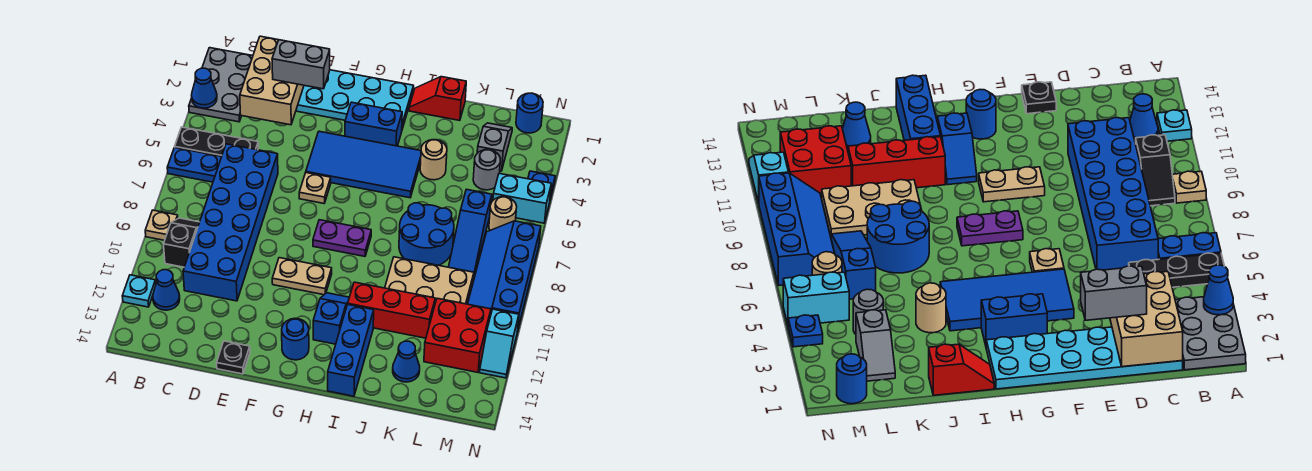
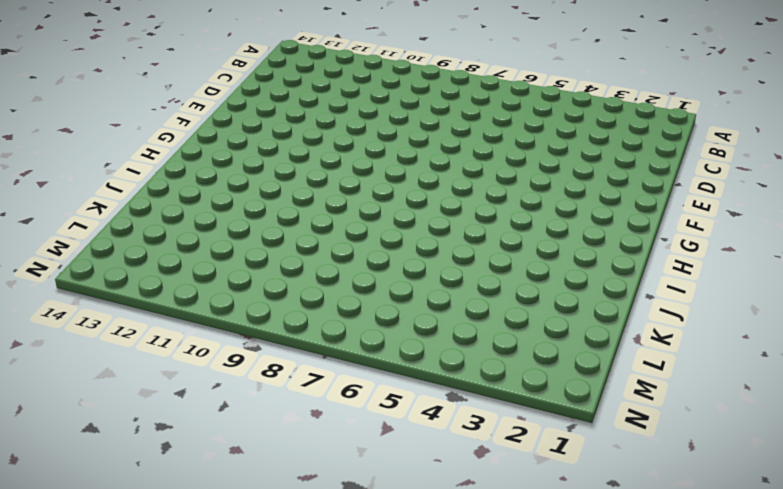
none -> grey plate A1:B3 level 1
none -> black plate A5:C5 level 1
none -> blue plate A6:B6 level 1
none -> tan plate A9 level 1

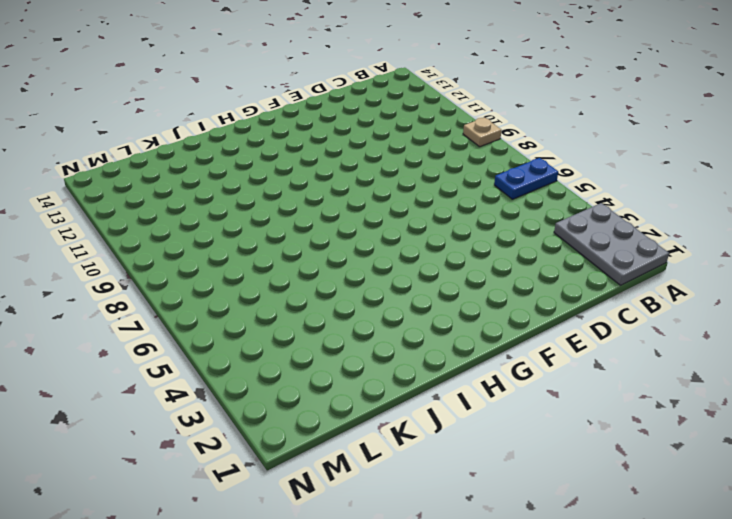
none -> black plate A5:C5 level 1
none -> cyan plate A12 level 1
none -> black slope B9:B10 level 1 top 10
none -> blue cone B12 level 1

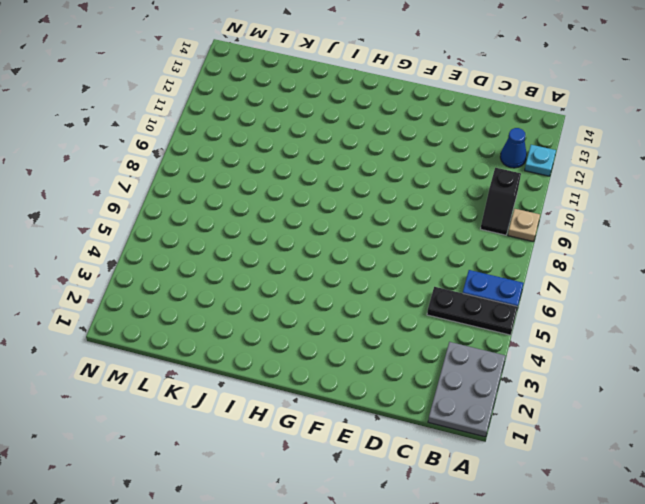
none -> cyan plate C1:H2 level 1
none -> blue brick C6:D11 level 1
none -> black plate E14 level 1
none -> blue tile F4:I5 level 1

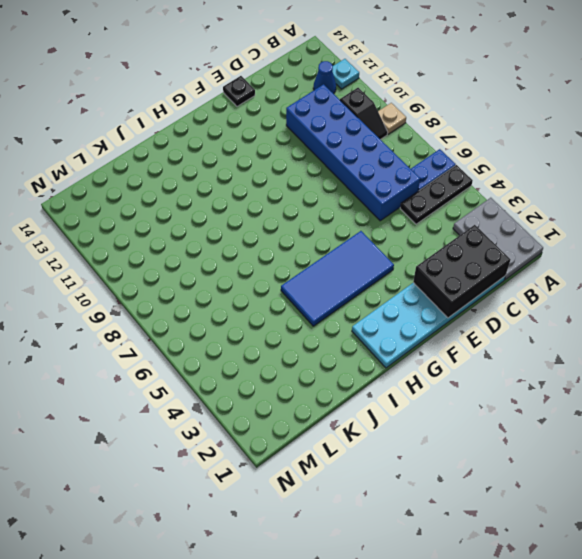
black brick C1:E2 level 2 -> tan brick C1:D3 level 2
none -> tan plate F6 level 1
none -> tan plate F10:G10 level 1
none -> blue brick G3:H3 level 1
none -> purple plate G8:H8 level 1

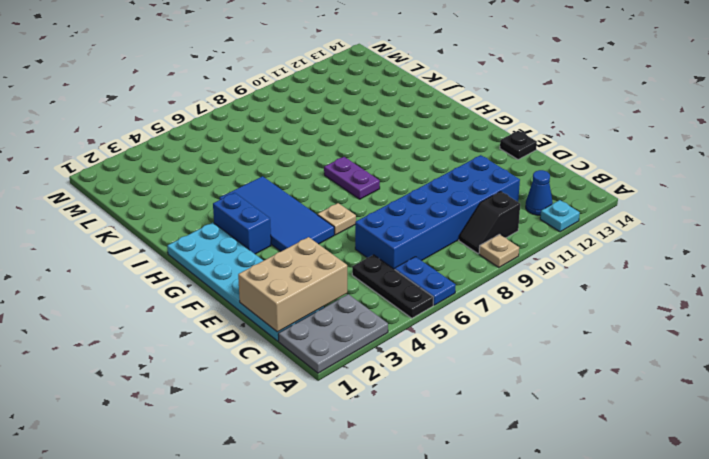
none -> tan plate F10:G10 level 1
none -> blue round brick G13 level 1
none -> blue slope H11:H12 level 1 top 12
none -> red slope I1:J1 level 1 top J

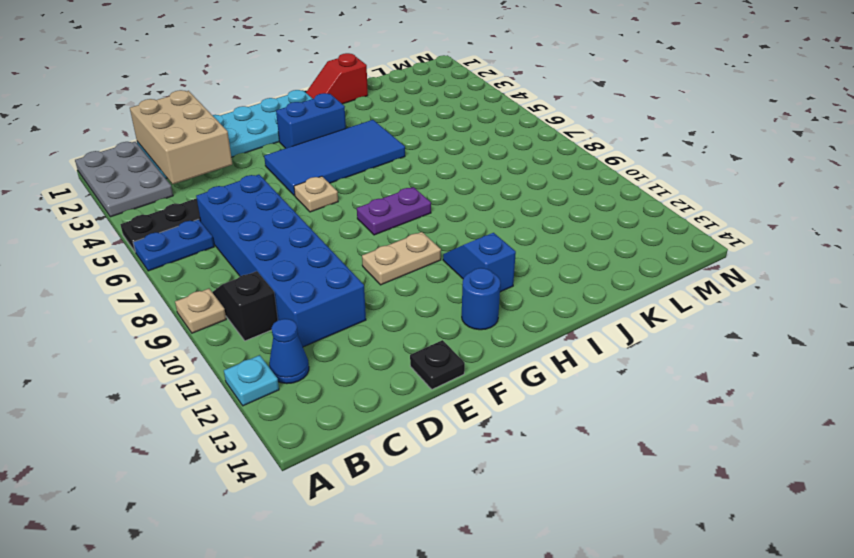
none -> red brick I11:K11 level 1
none -> blue brick I12:I14 level 1
none -> tan round brick J4 level 1
none -> blue round brick J7:K8 level 1

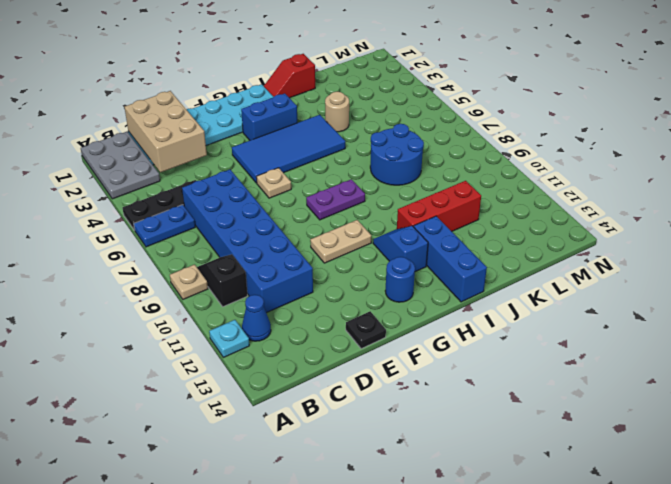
none -> tan plate J9:L10 level 1
none -> blue cone K13 level 1
none -> grey slope L2:L3 level 1 top 3
none -> grey round brick L4 level 1

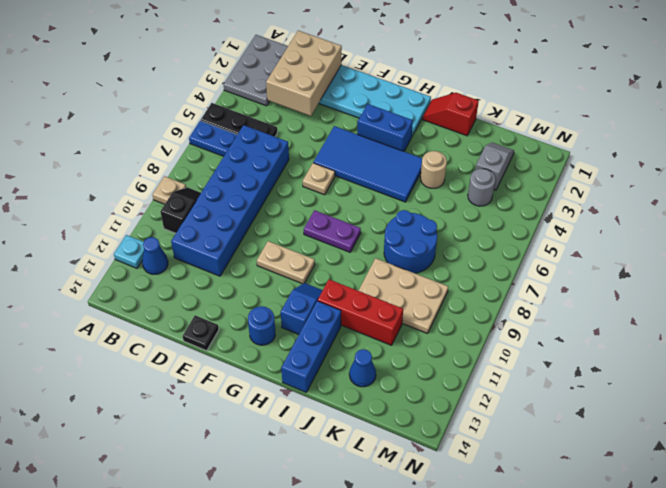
none -> blue slope L6:L8 level 1 top 6
none -> red brick L11:M12 level 1
none -> blue round brick M1 level 1
none -> cyan brick M5:N5 level 1

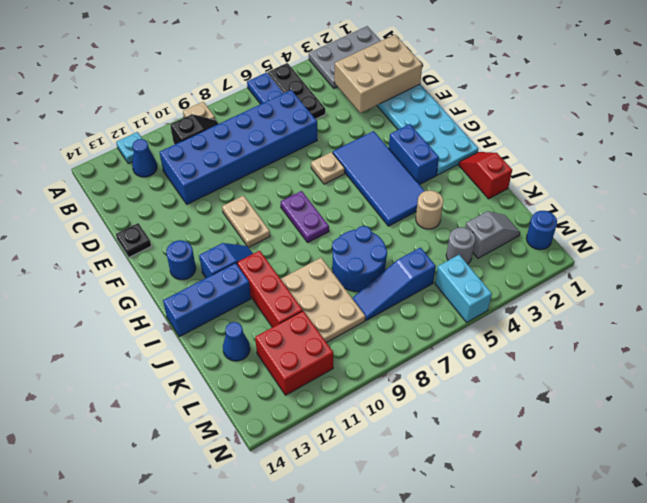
none -> tan round brick M6 level 1
none -> blue slope M7:N10 level 1 top N
none -> blue plate N4 level 1
none -> cyan slope N11:N12 level 1 top 11

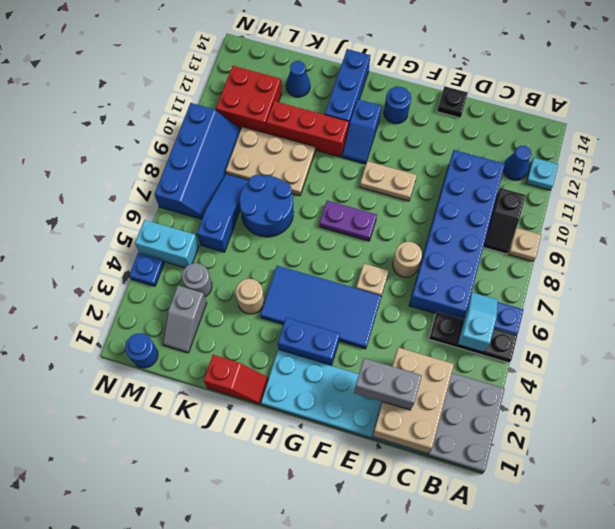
cyan slope B5:B6 level 2 top 5 -> cyan slope N11:N12 level 1 top 11
tan round brick E7 level 1 -> tan round brick M6 level 1
none -> blue cone A3 level 2

